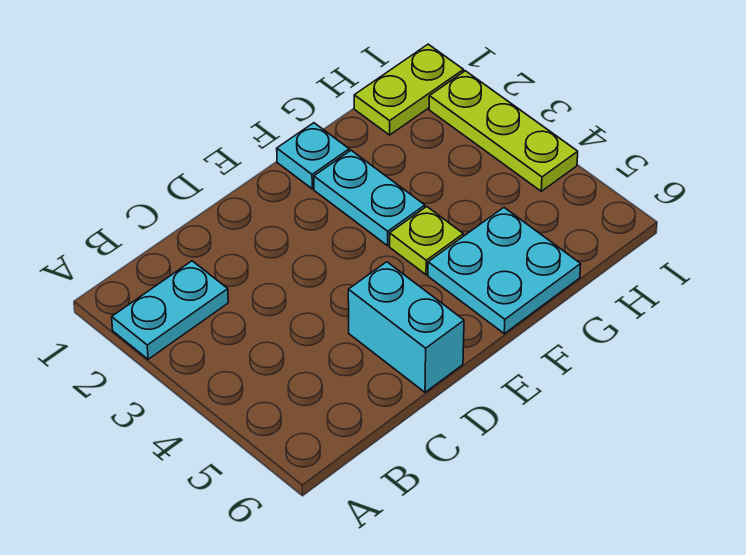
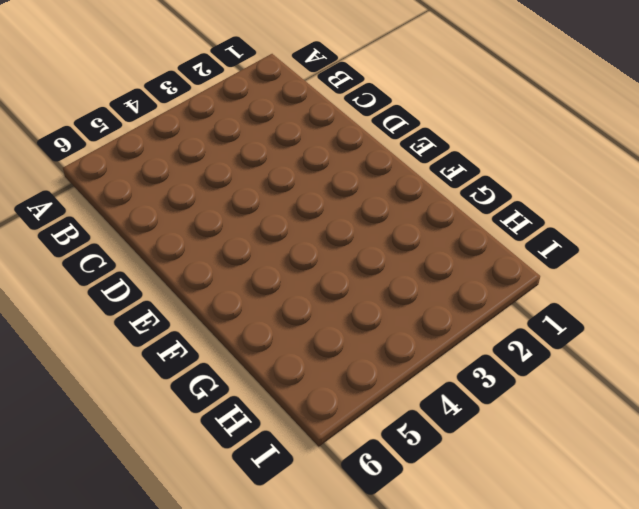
none -> cyan plate A2:B2 level 1
none -> cyan brick D5:D6 level 1

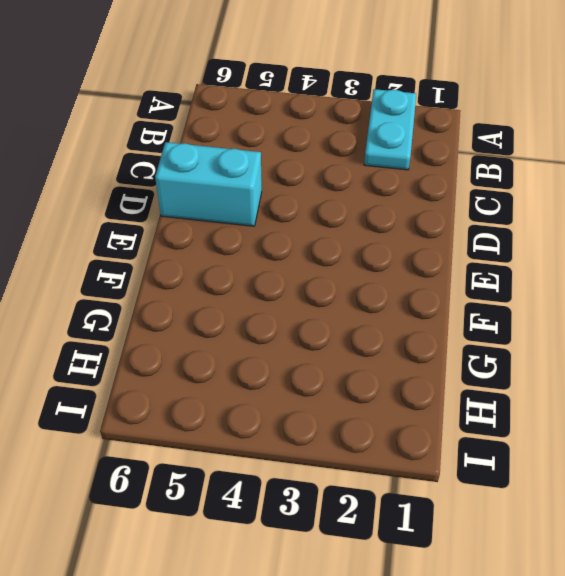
none -> cyan plate F1 level 1
none -> cyan plate F2:F3 level 1

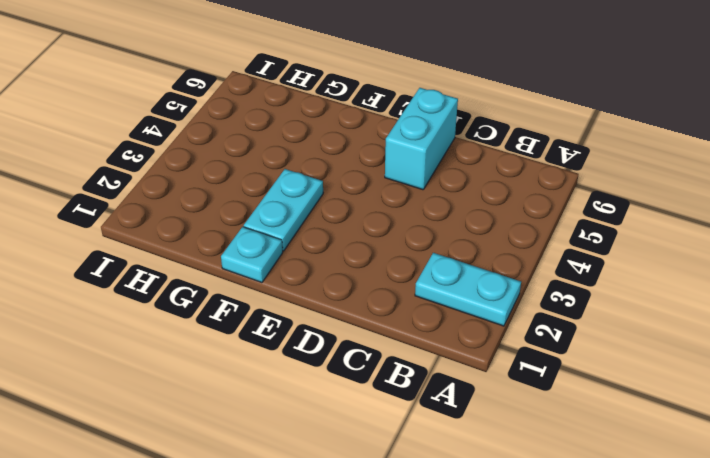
none -> lime plate F4 level 1
none -> cyan plate F5:G6 level 1

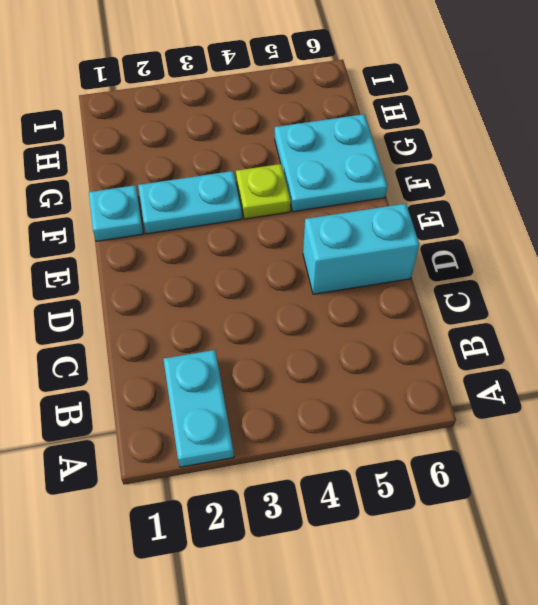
none -> lime plate H1:I1 level 1
none -> lime plate I2:I4 level 1

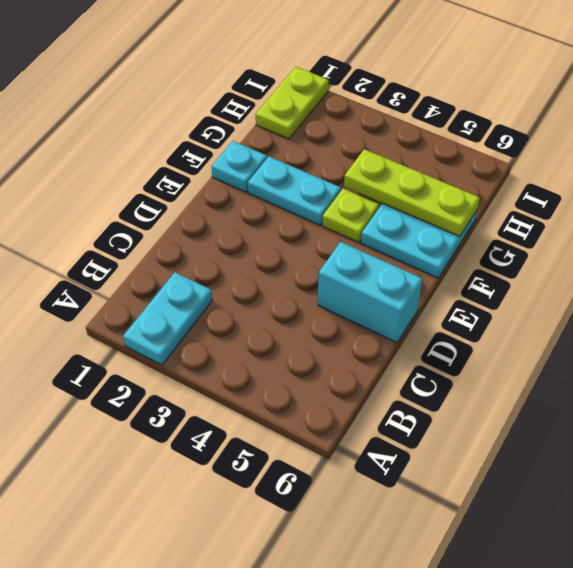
lime plate G4:G6 level 2 -> lime plate I2:I4 level 1

